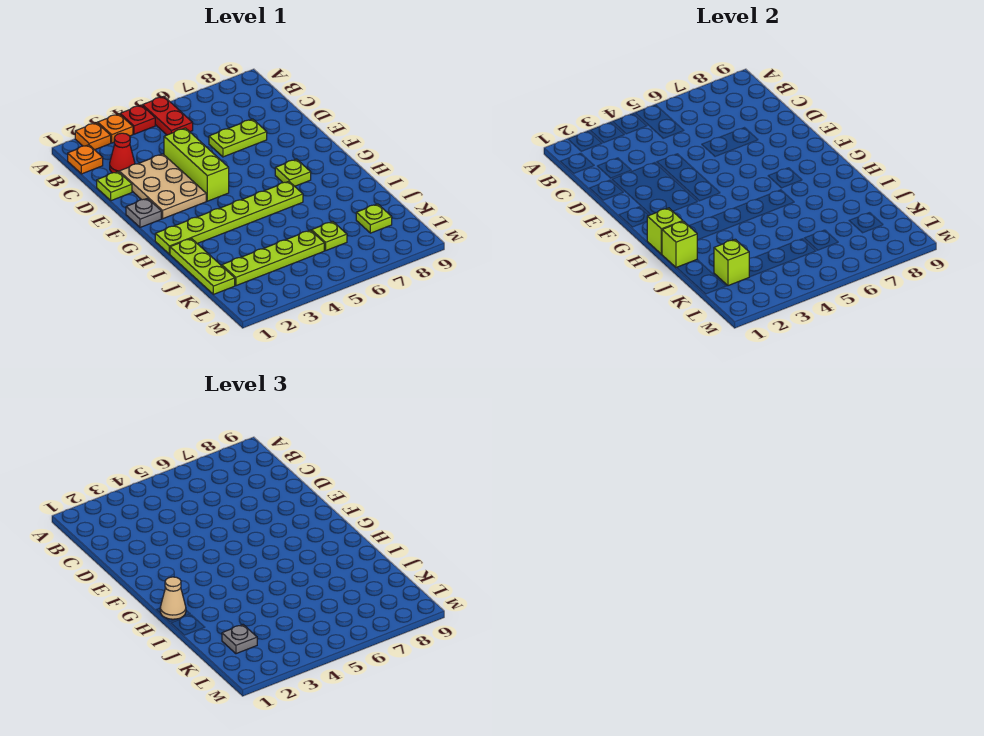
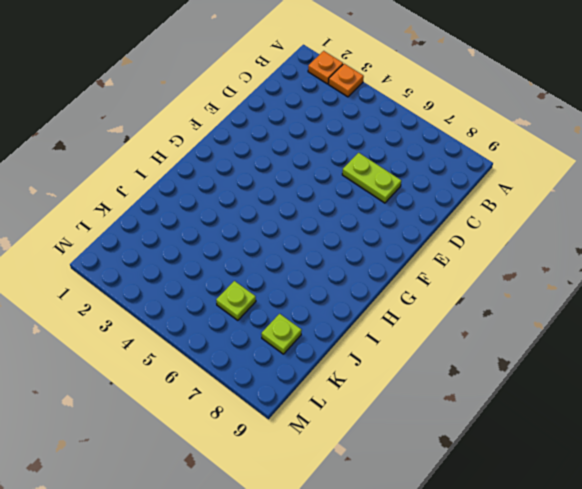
none -> red plate A4 level 1
none -> red plate A5:B5 level 1
none -> orange plate B1 level 1

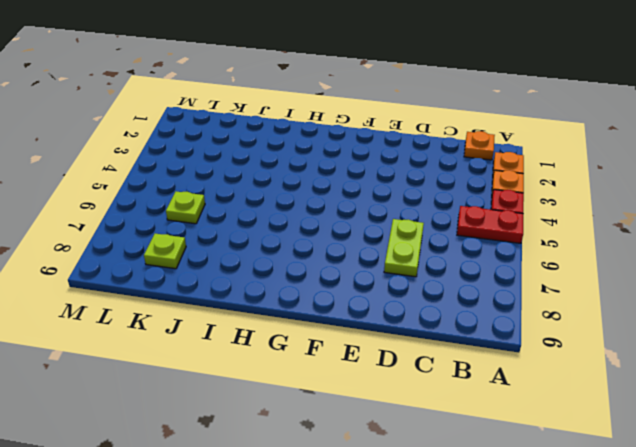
none -> red cone C2 level 1
none -> lime plate D1 level 1
none -> tan plate D2:F3 level 1

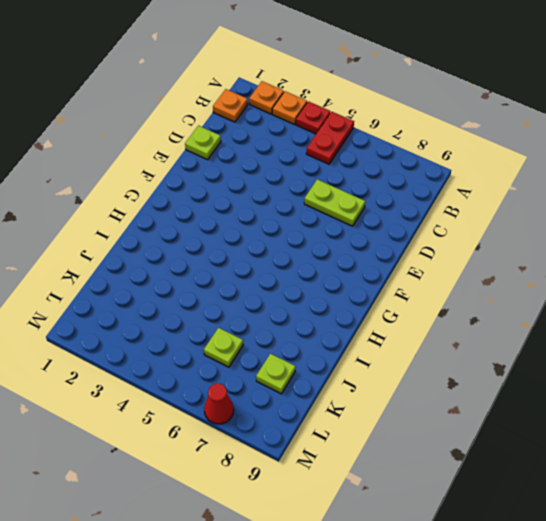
red cone M7 level 1 -> red cone C2 level 1
none -> tan plate D2:F3 level 1
none -> lime brick D4:F4 level 1
none -> grey plate F1 level 1

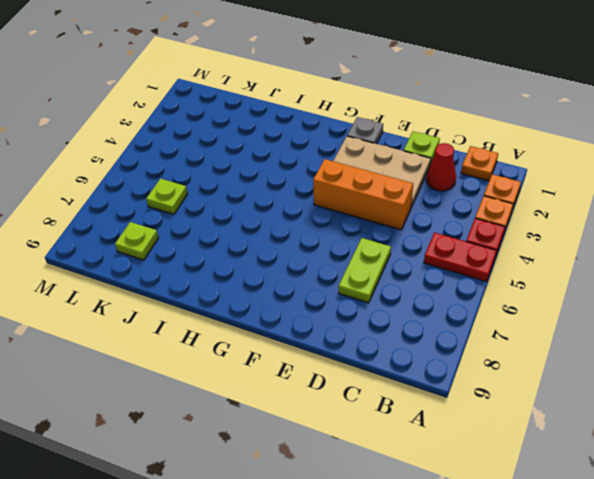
orange brick D4:F4 level 1 -> lime brick D4:F4 level 1
none -> lime plate G7 level 1
none -> lime plate H1:H6 level 1
none -> lime plate I1:K1 level 1

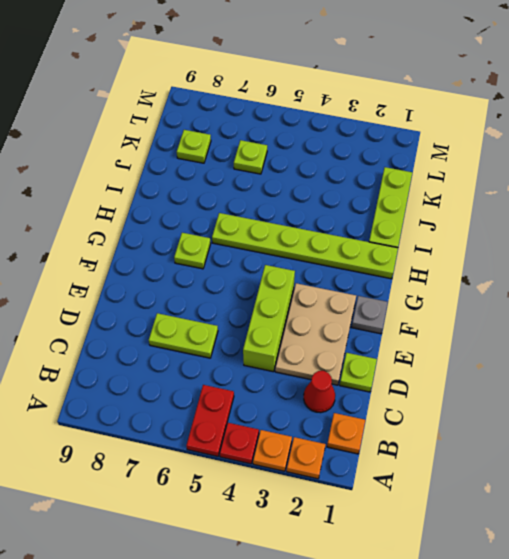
none -> lime plate K2:K5 level 1
none -> lime brick H1 level 2
none -> lime brick I1 level 2

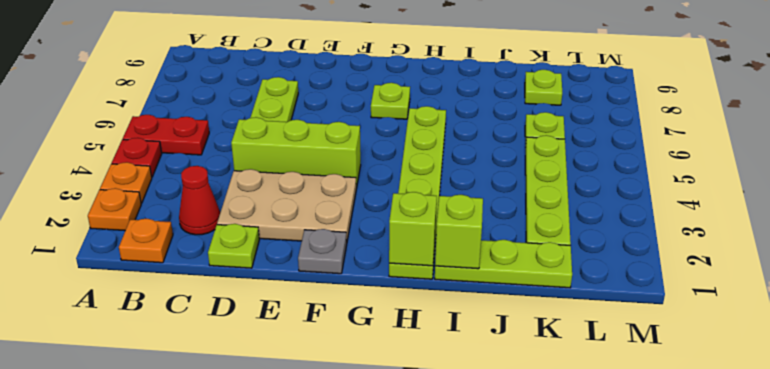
none -> lime brick K2 level 2
none -> tan cone H1 level 3
none -> grey plate K2 level 3

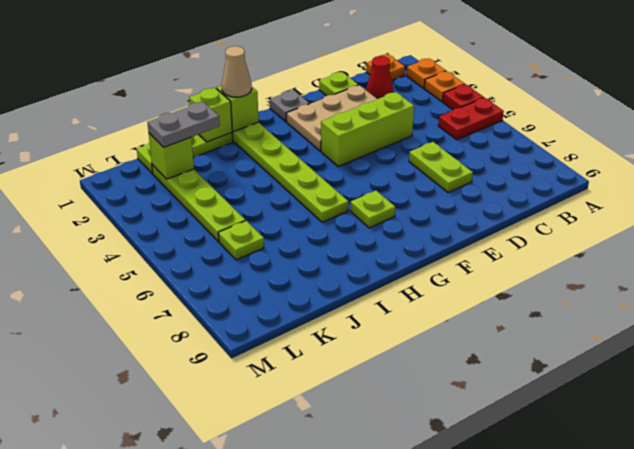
grey plate J2:K2 level 3 -> grey plate K2 level 3
none -> lime plate K8 level 1

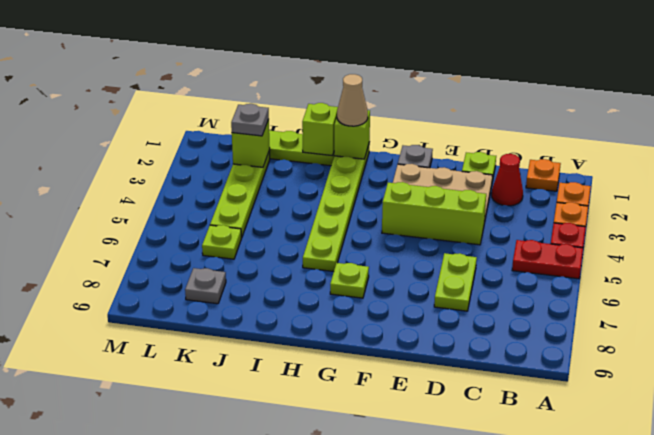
grey plate K8 level 1 -> lime plate K8 level 1

